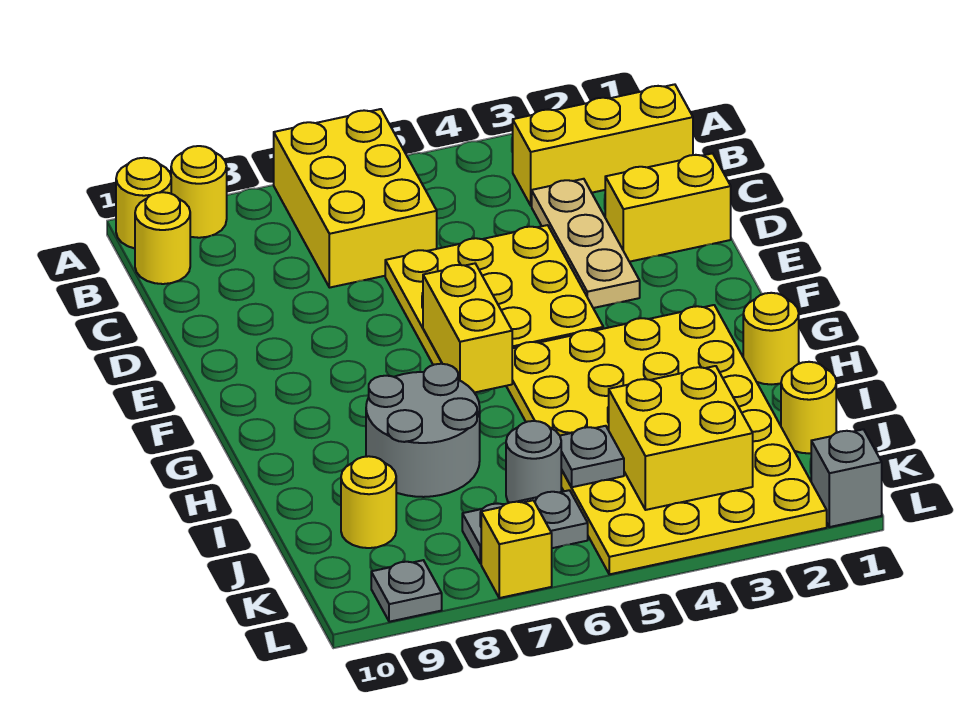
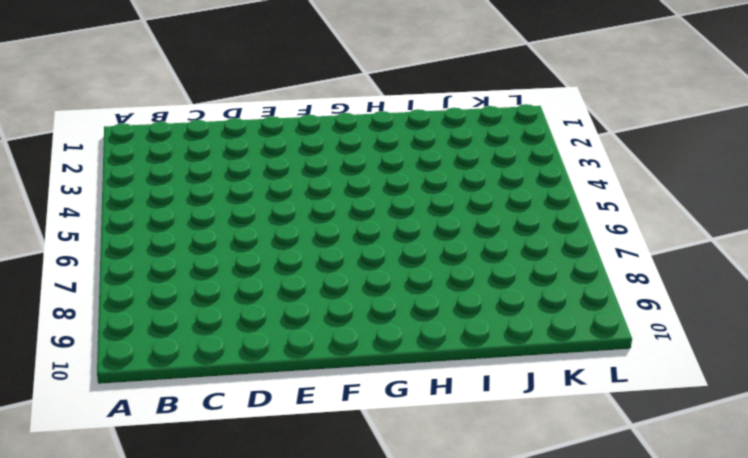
none -> yellow brick A6:C7 level 1
none -> yellow round brick A9 level 1
none -> yellow round brick A10 level 1

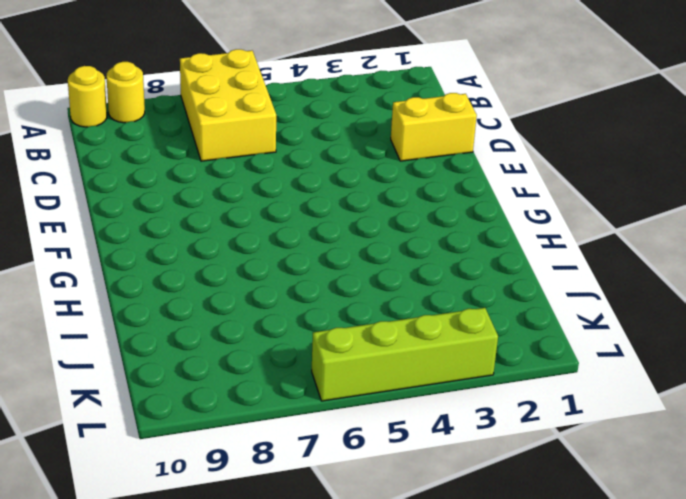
lime brick L3:L6 level 1 -> yellow plate G2:L5 level 1
none -> yellow brick B1:B3 level 1
none -> yellow round brick B10 level 1
none -> tan plate C3:E3 level 1

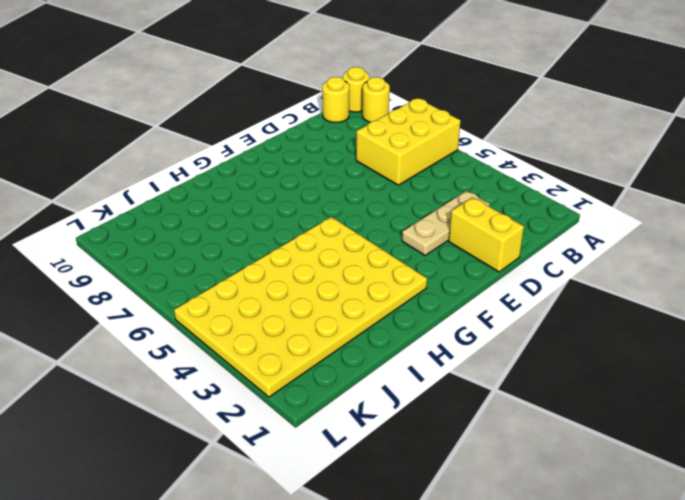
none -> yellow brick B1:B3 level 1
none -> yellow plate D4:F6 level 1
none -> yellow round brick H1 level 1

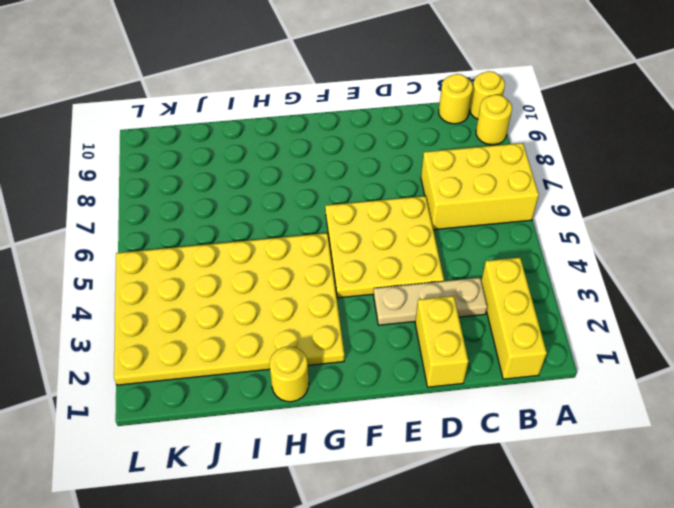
none -> grey round brick H7:I8 level 1
none -> yellow round brick J1 level 1
none -> grey round brick J6 level 1

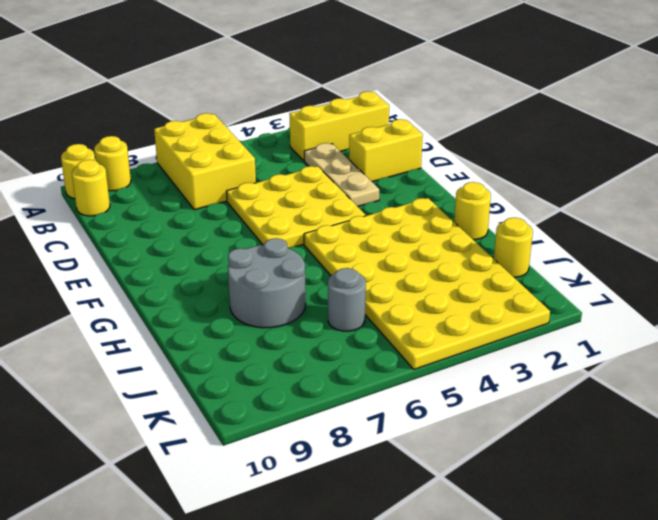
none -> yellow round brick J9 level 1
none -> grey plate K6:K7 level 1
none -> grey brick L1 level 1

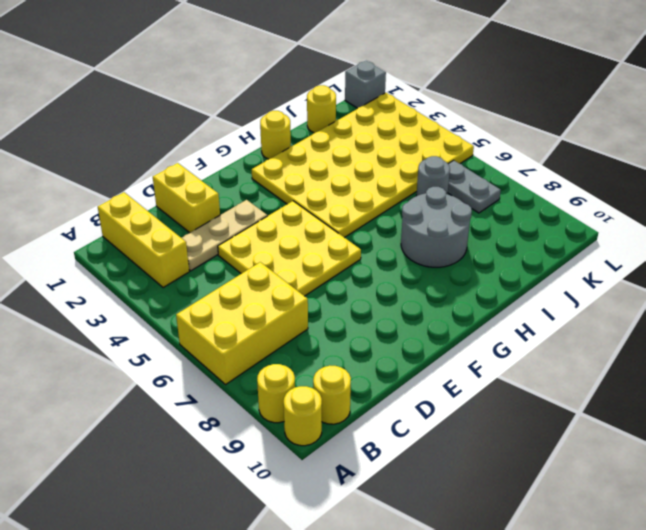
none -> yellow round brick J9 level 1
none -> yellow brick L7 level 1
none -> grey plate L9 level 1

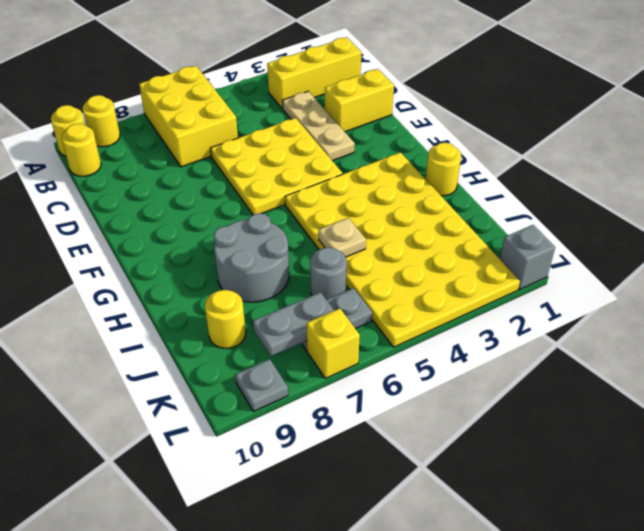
tan plate I5 level 2 -> none
grey plate K7:K8 level 2 -> none
none -> yellow round brick J1 level 1
none -> yellow brick F6:G6 level 2
none -> yellow brick J3:K4 level 2

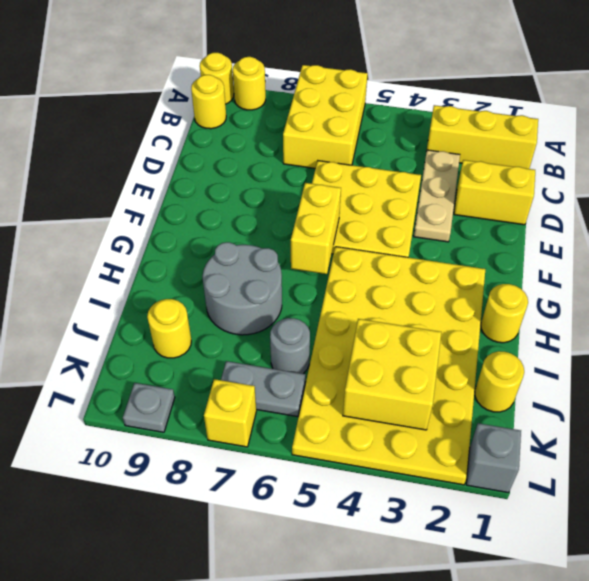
none -> grey plate J5 level 2

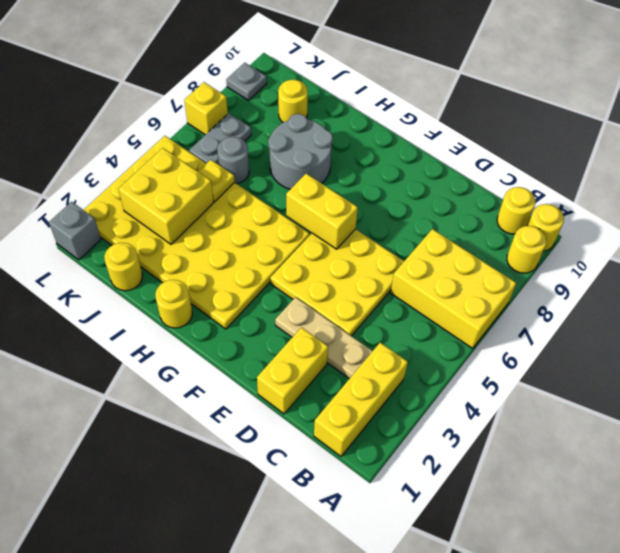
yellow plate J5 level 2 -> grey plate J5 level 2

